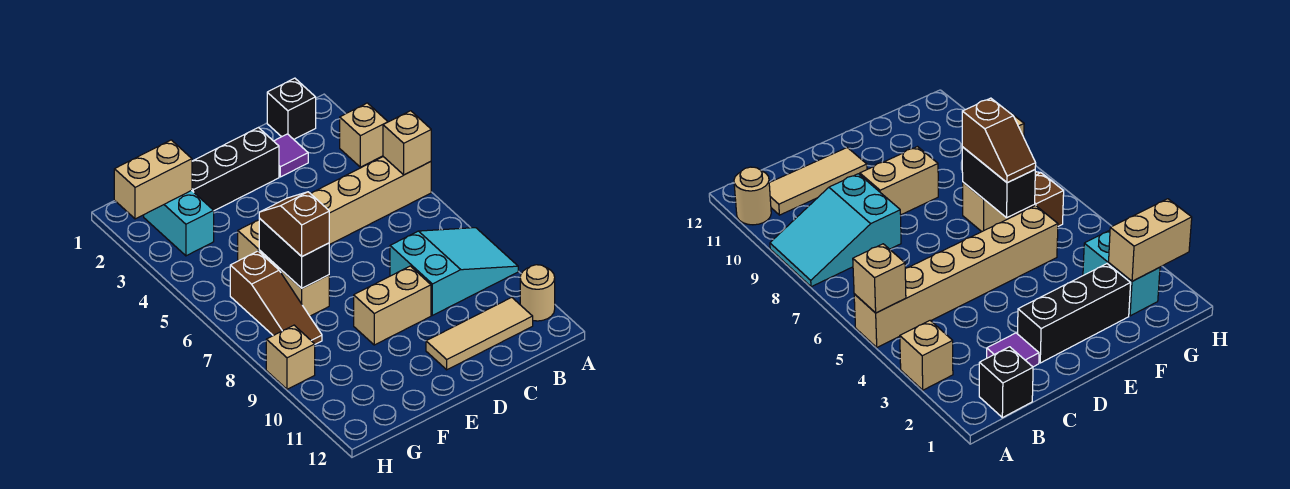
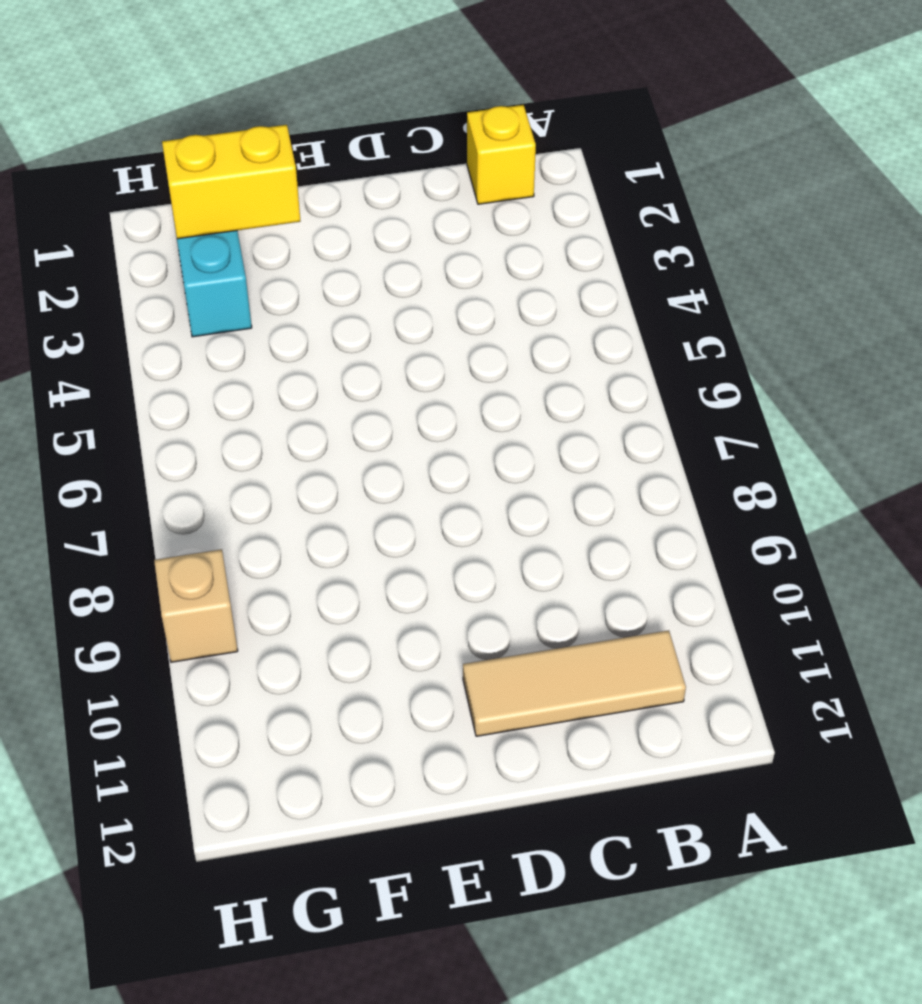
yellow brick B1 level 1 -> black brick B1 level 1
yellow brick F2:G2 level 2 -> tan brick G2:H2 level 2
none -> tan brick A3 level 1
none -> tan brick A5:F5 level 1
none -> cyan slope A8:C9 level 1 top C

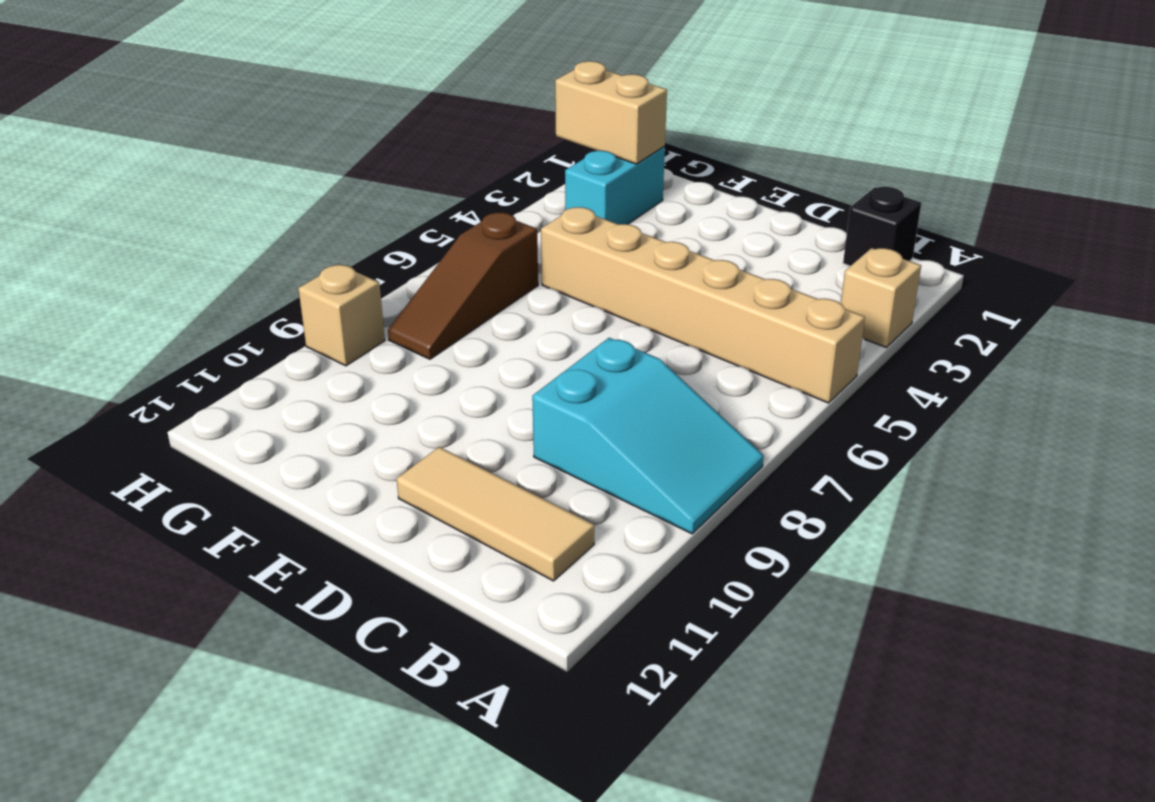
none -> tan round brick A11 level 1
none -> purple tile C2 level 1
none -> black brick D2:F2 level 1

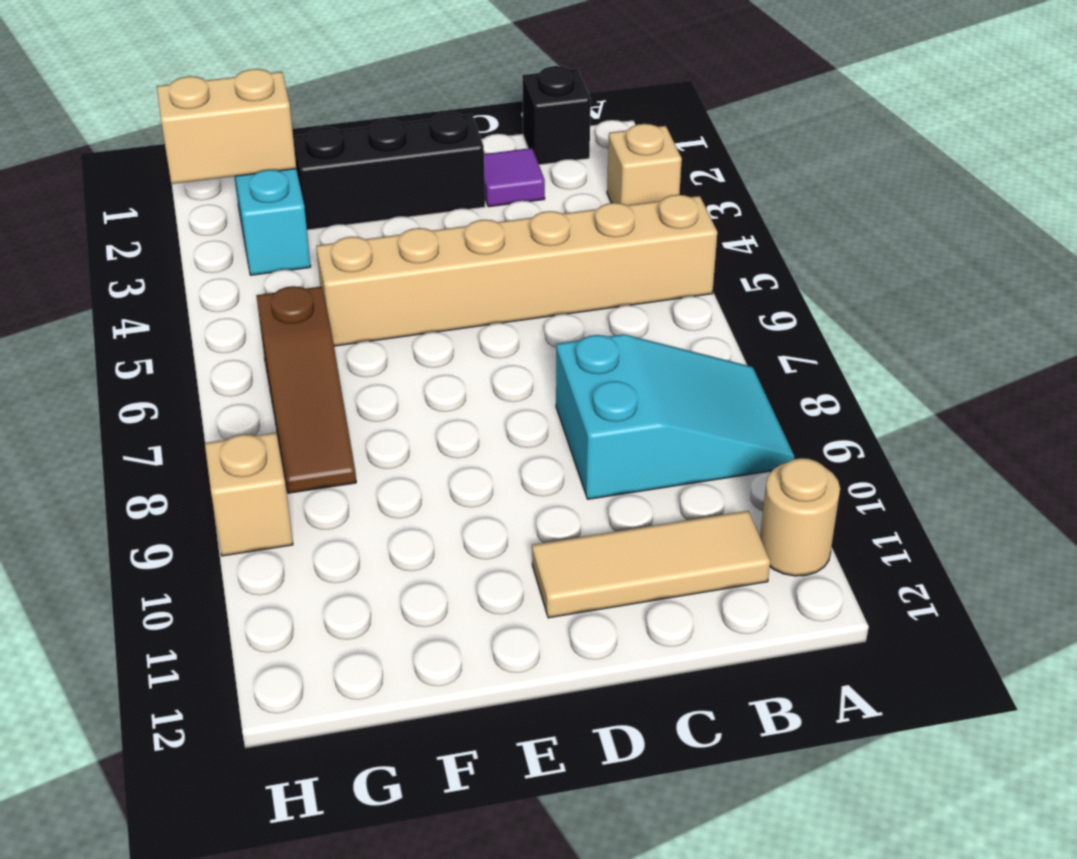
none -> tan brick D9:E9 level 1
none -> tan brick F7 level 1
none -> tan brick A5 level 2

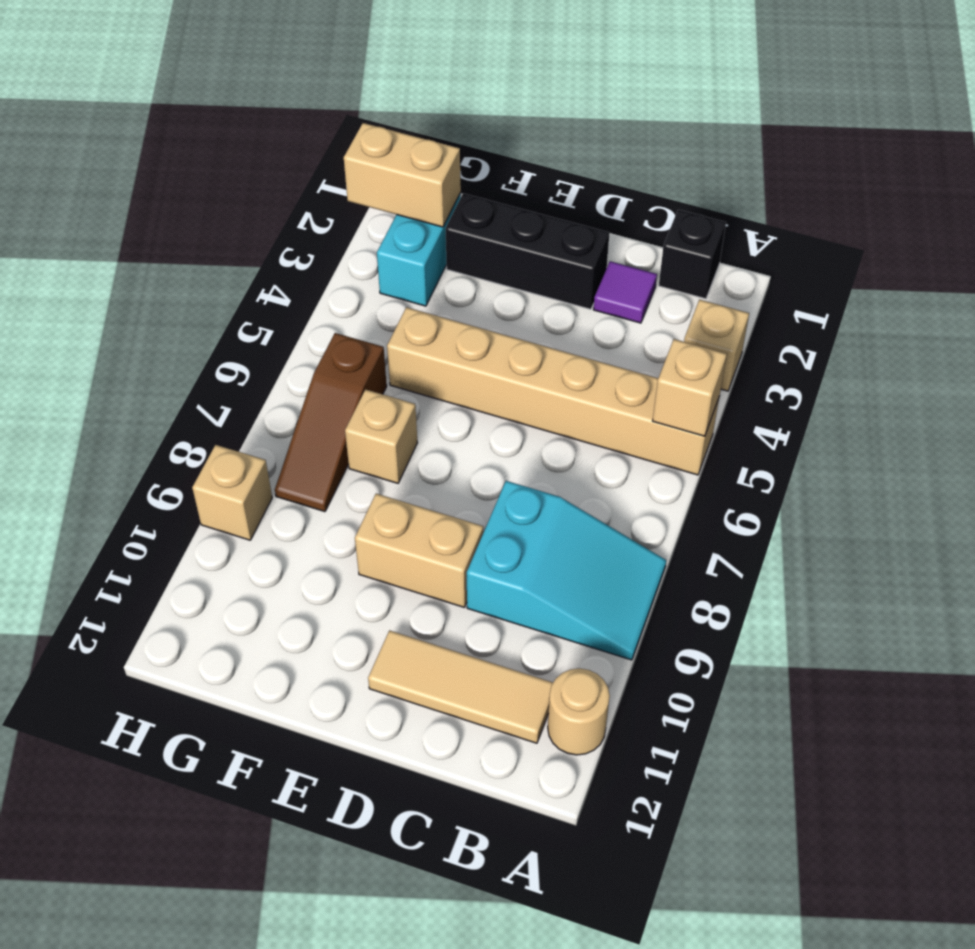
none -> black brick F6:F7 level 2
none -> brown slope F6:F7 level 3 top 7

